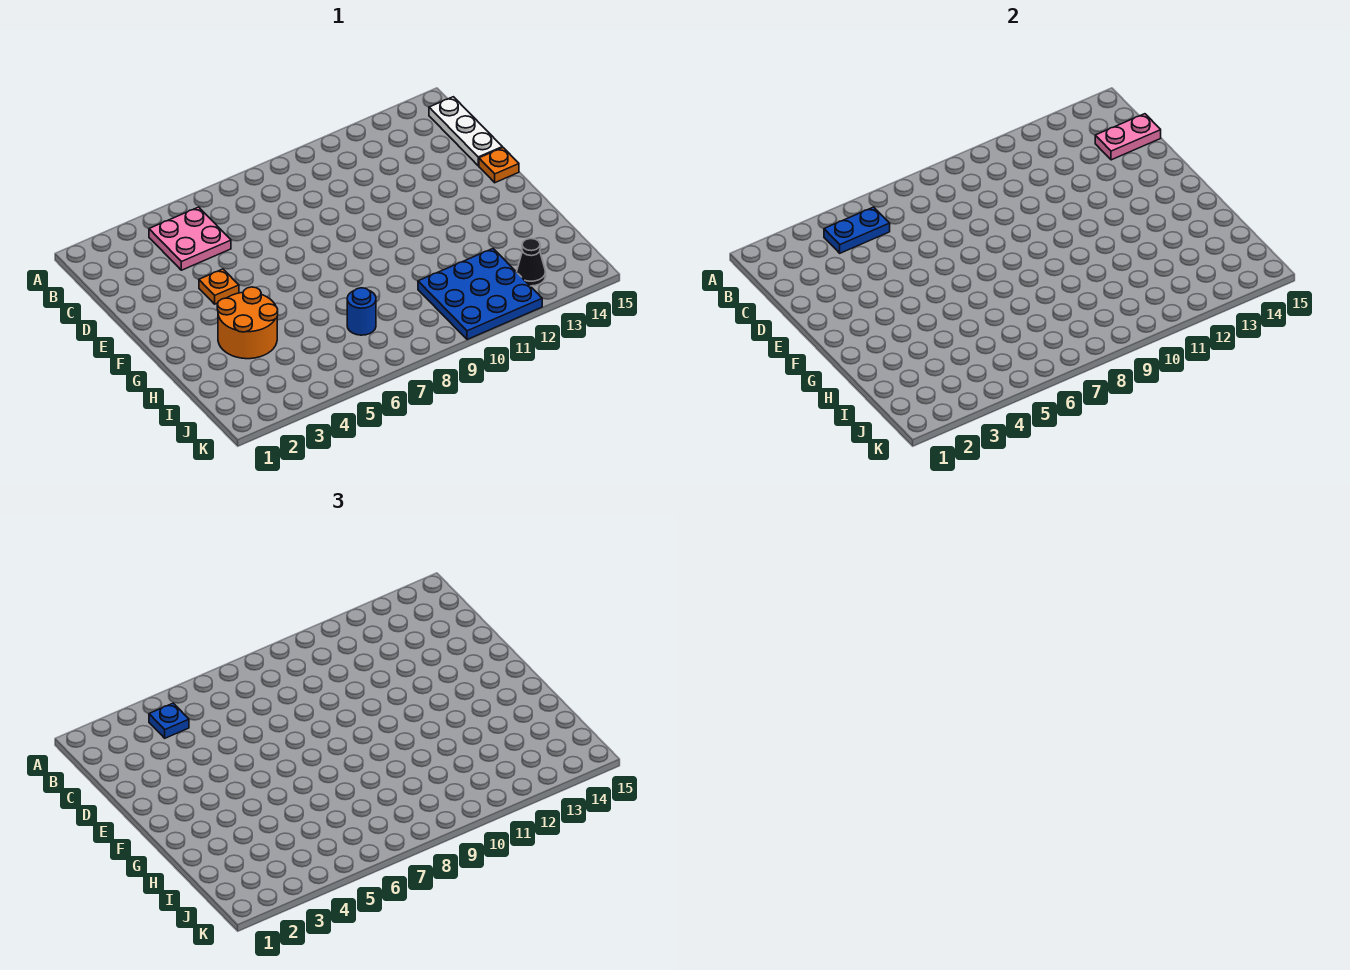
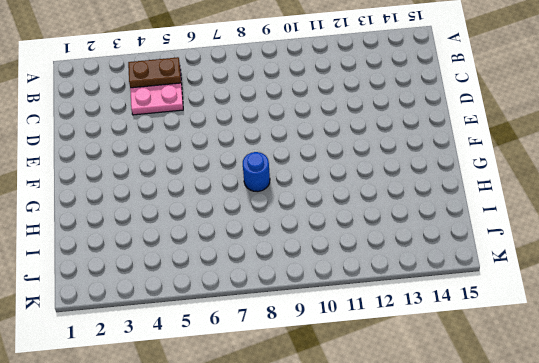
brown plate B4:B5 level 2 -> blue plate B4:B5 level 2
blue round brick G8 level 1 -> blue round brick I7 level 1
none -> white plate B15:D15 level 1
none -> orange plate E4 level 1

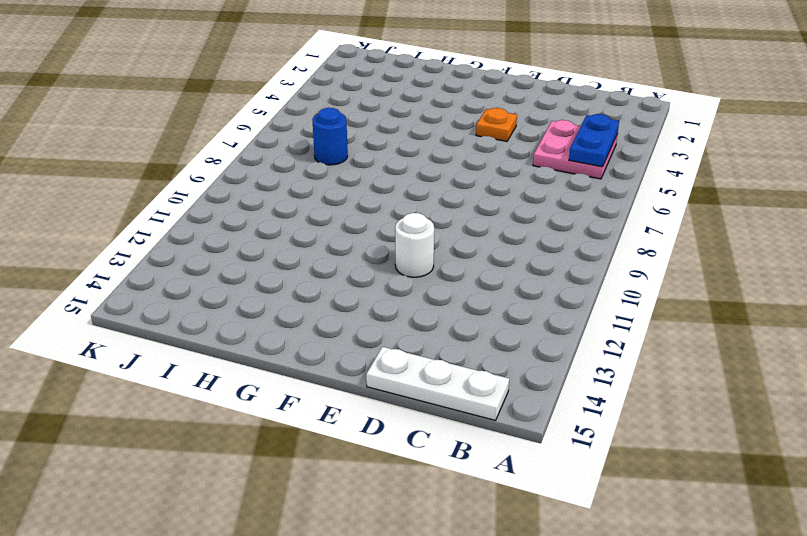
white round brick E11 level 1 -> none
none -> orange plate E15 level 1
none -> orange round brick G3:H4 level 1

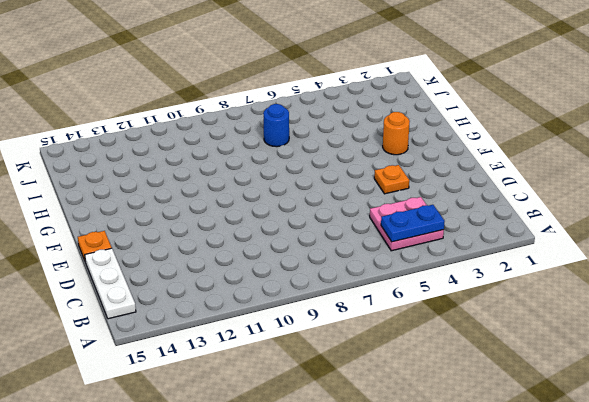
orange round brick G3 level 1 -> orange round brick G3:H4 level 1
none -> blue plate I10:K12 level 1
none -> black cone J13 level 1

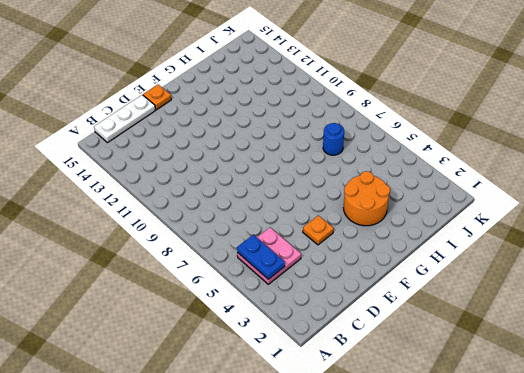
none -> blue plate I10:K12 level 1
none -> black cone J13 level 1

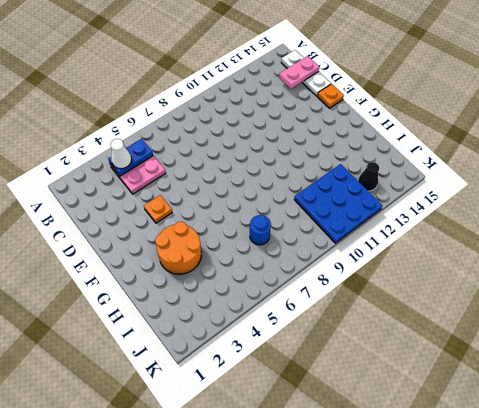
white cone B4 level 3 -> blue plate B4 level 3

